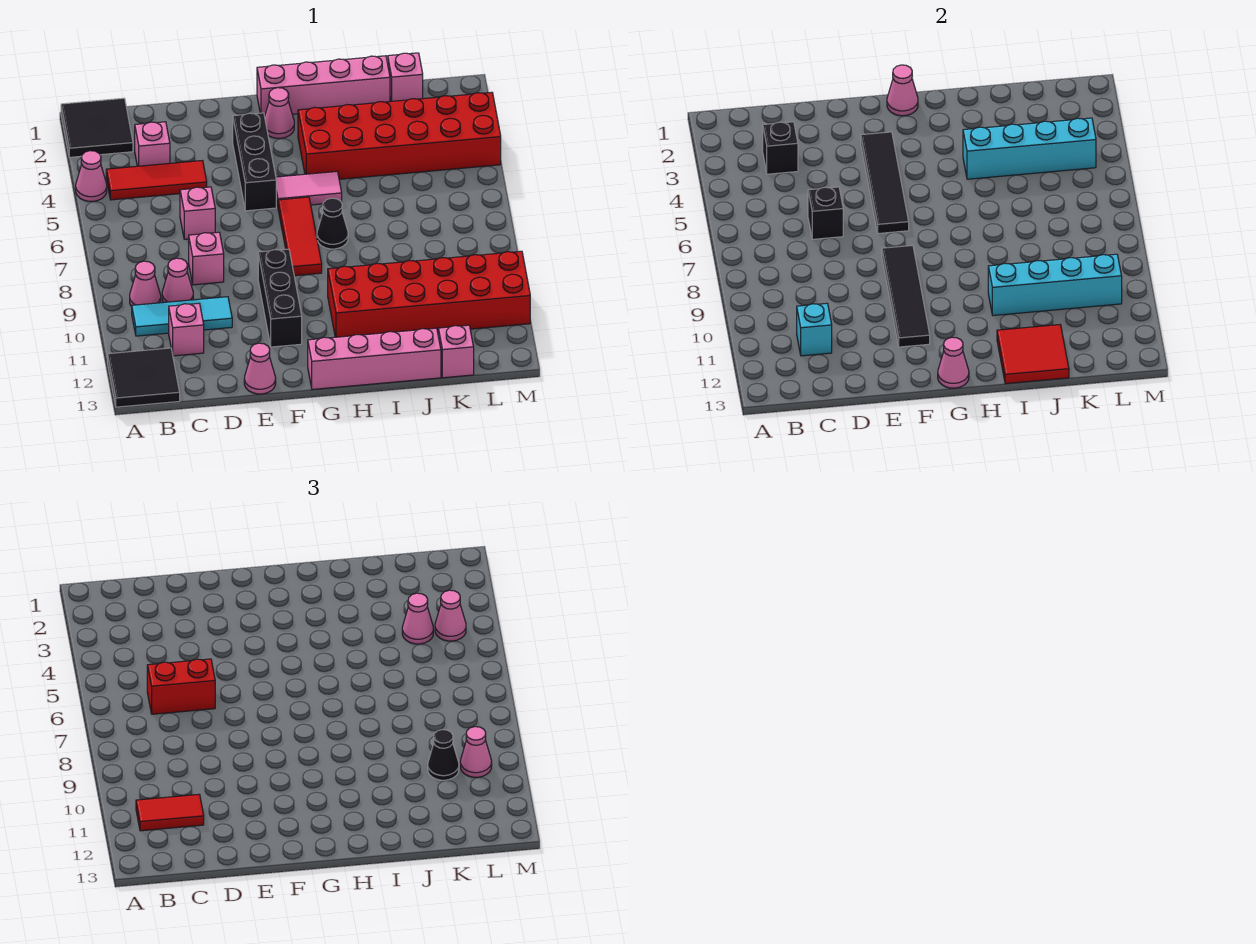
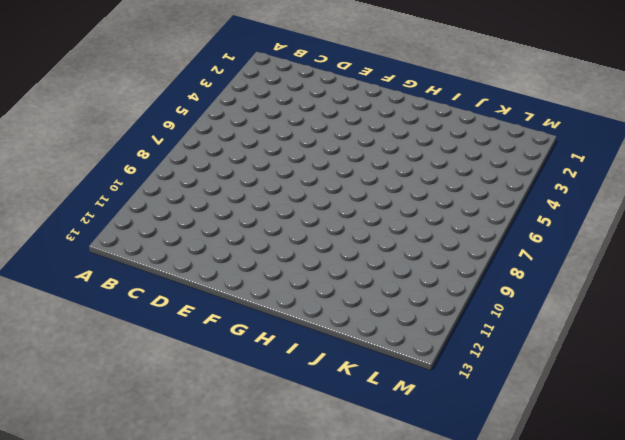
none -> black tile A1:B2 level 1
none -> pink cone A4 level 1
none -> black tile A12:B13 level 1
none -> red tile B4:D4 level 1

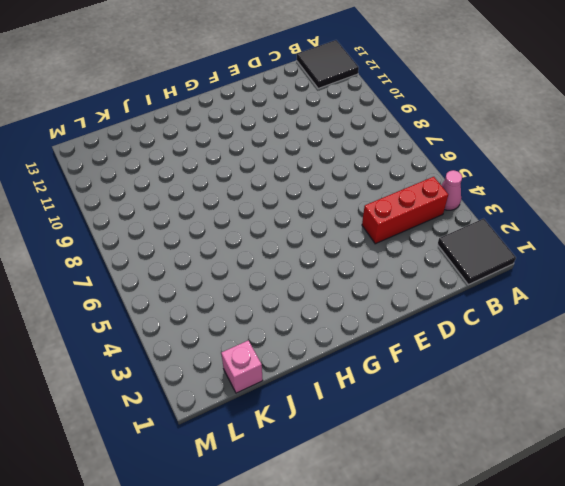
red brick B4:D4 level 1 -> red tile B4:D4 level 1
none -> pink cone B9 level 1
none -> cyan tile B10:D10 level 1
none -> pink brick C3 level 1
none -> pink cone C9 level 1

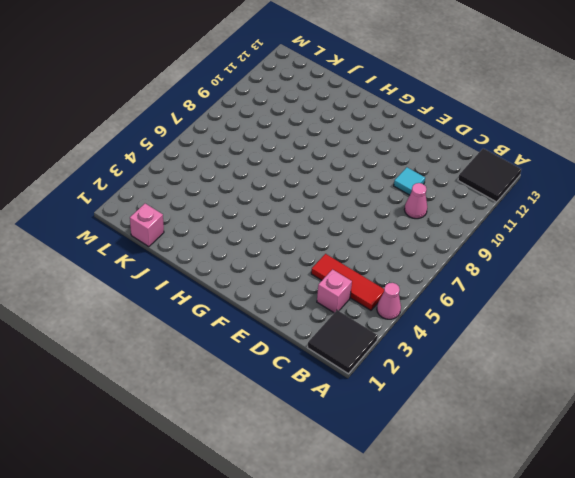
cyan tile D10 level 1 -> cyan tile B10:D10 level 1
none -> pink cone B9 level 1
none -> pink brick C11 level 1
none -> pink brick D6 level 1
none -> pink brick D8 level 1

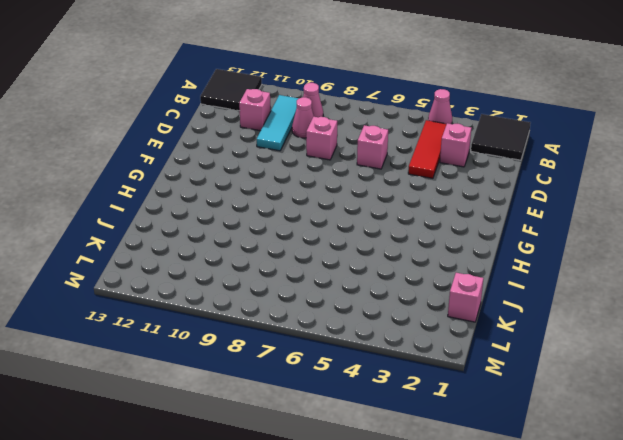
none -> pink cone E13 level 1
none -> black brick F3:F5 level 1
none -> black brick F9:F11 level 1
none -> pink brick G1:J1 level 1

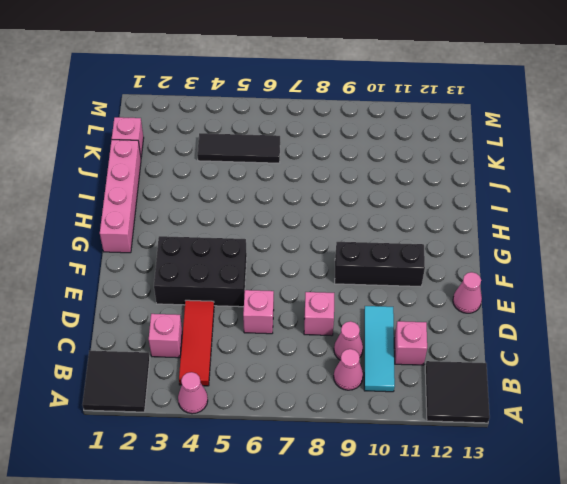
black brick E3:F5 level 1 -> black brick F3:F5 level 1
black tile K4:K6 level 1 -> red brick H3:M4 level 1
none -> pink cone G2 level 1
none -> pink tile G5:H5 level 1
none -> red tile G6:G8 level 1
none -> pink brick G13:J13 level 1

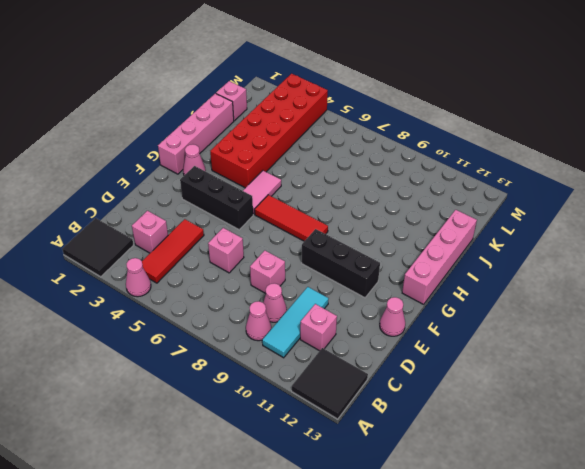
none -> black cone H7 level 1
none -> red brick H10:M11 level 1
none -> pink brick K13 level 1
none -> black brick C3 level 2

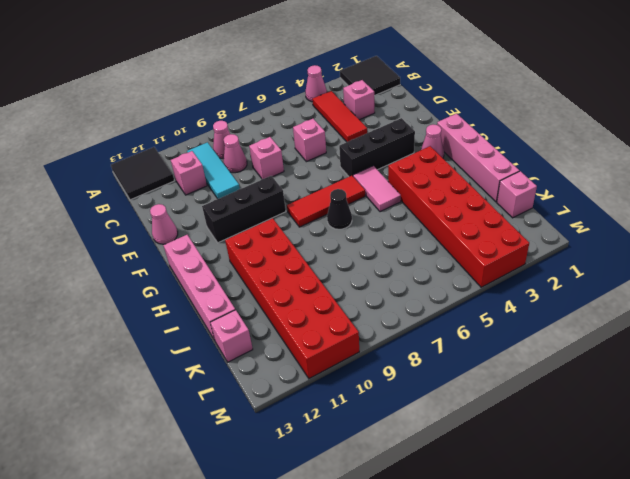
none -> black brick C3 level 2
none -> cyan brick C11 level 2
none -> black brick D6 level 2
none -> black tile F3:F6 level 2

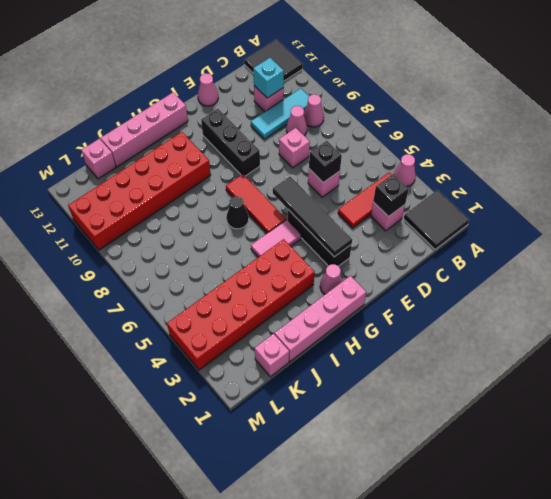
none -> black tile F8:F11 level 2
none -> pink cone G1 level 2
none -> pink cone G13 level 2
none -> cyan brick I4:L4 level 2

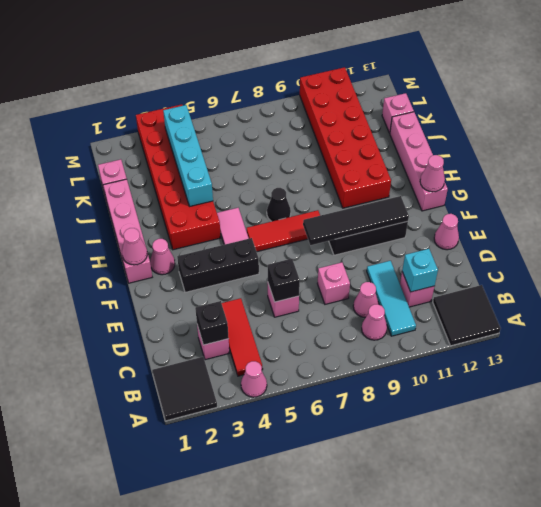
none -> black tile F3:F6 level 2
none -> cyan brick I10:L10 level 2
none -> red tile I12:J13 level 2
none -> red tile B11:C11 level 3

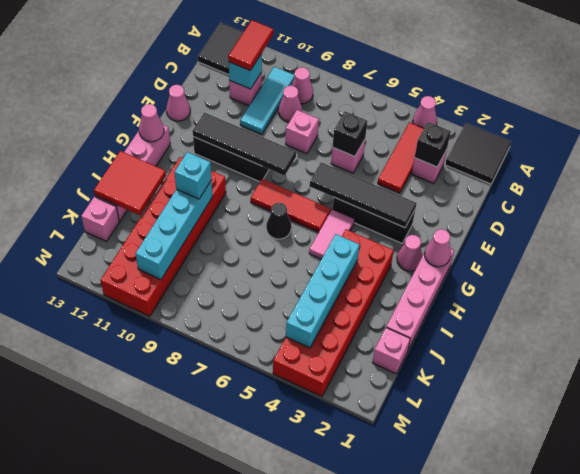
cyan brick I10 level 3 -> none
none -> red brick C6:D6 level 3
none -> pink cone K4 level 3
none -> black cone K10 level 3
none -> pink cone L4 level 3

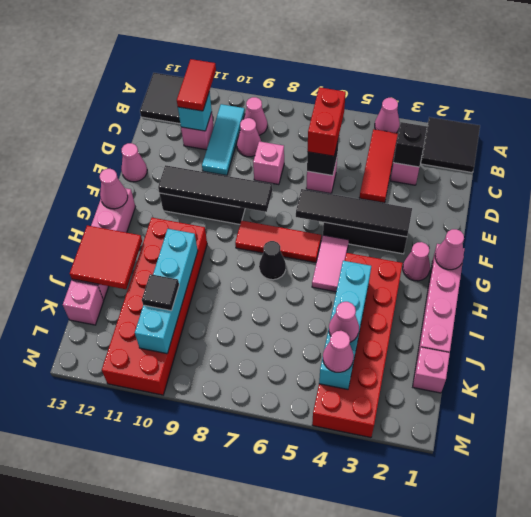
black tile K10 level 3 -> black cone K10 level 3
none -> pink cone L10 level 3

